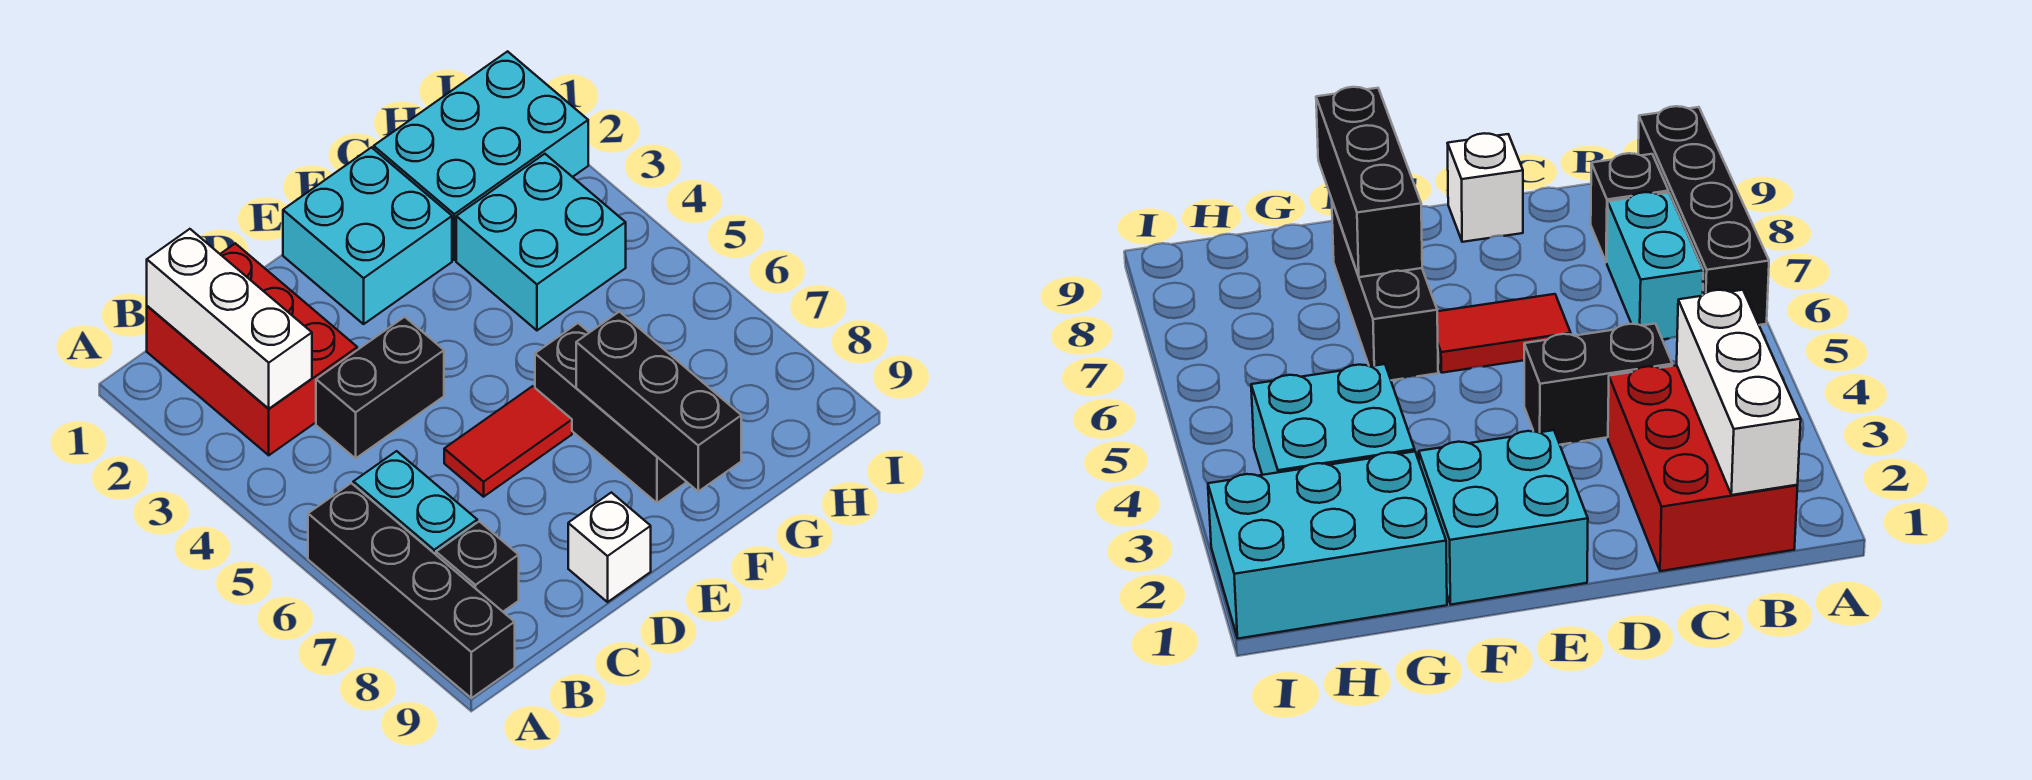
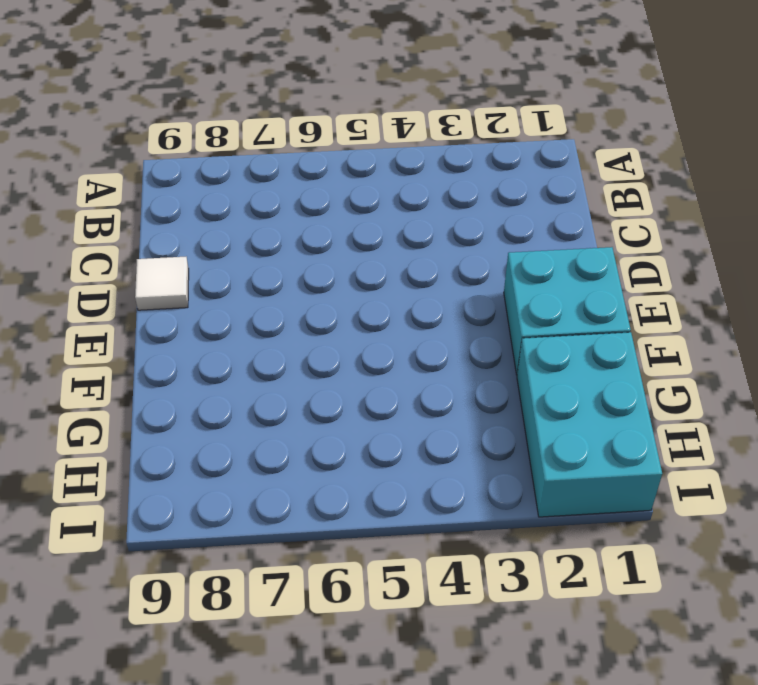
white tile D9 level 1 -> white brick D9 level 1
none -> black brick A6:A9 level 1
none -> red brick B1:C3 level 1
none -> cyan brick B6:B7 level 1

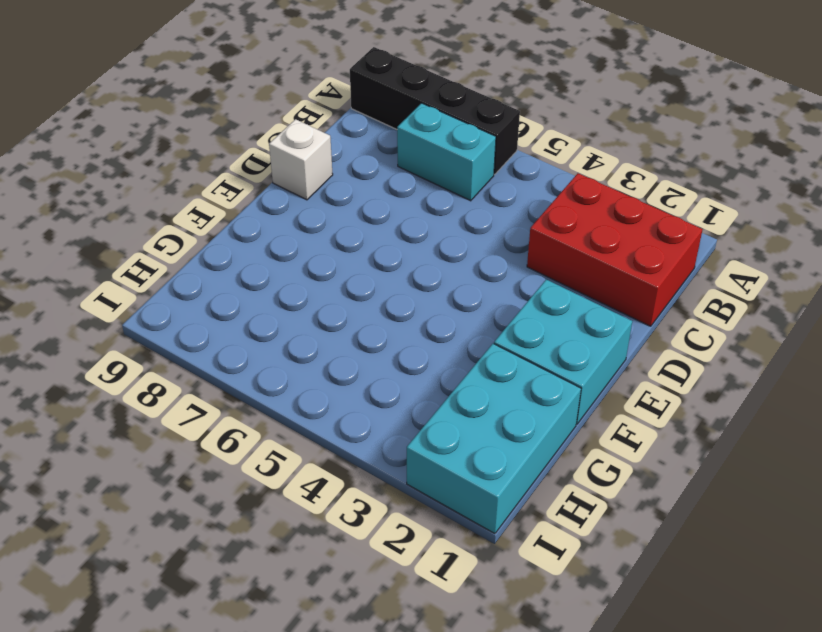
none -> black brick B8 level 1
none -> black brick C4:D4 level 1
none -> red tile D6:E6 level 1

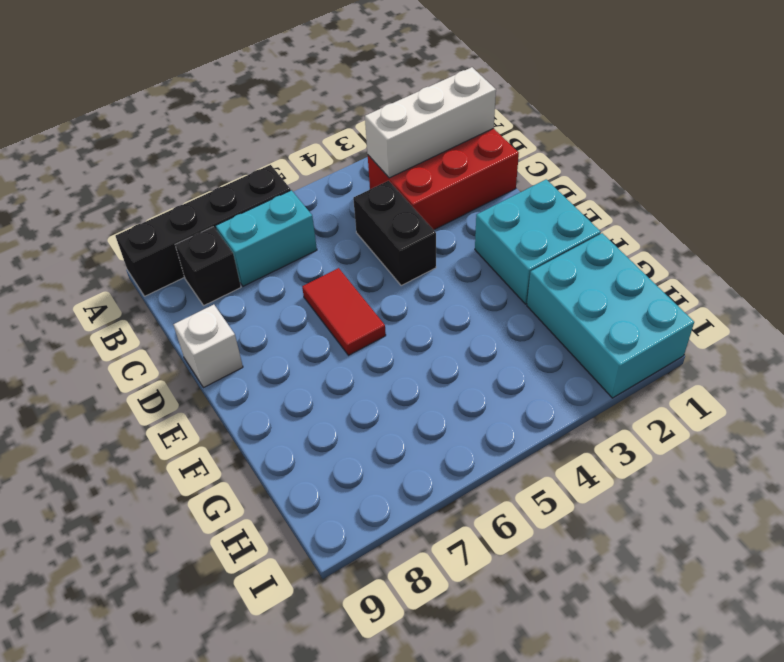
none -> black brick F6:F8 level 1
none -> cyan brick G3:H4 level 1
none -> black brick F7:F9 level 2

